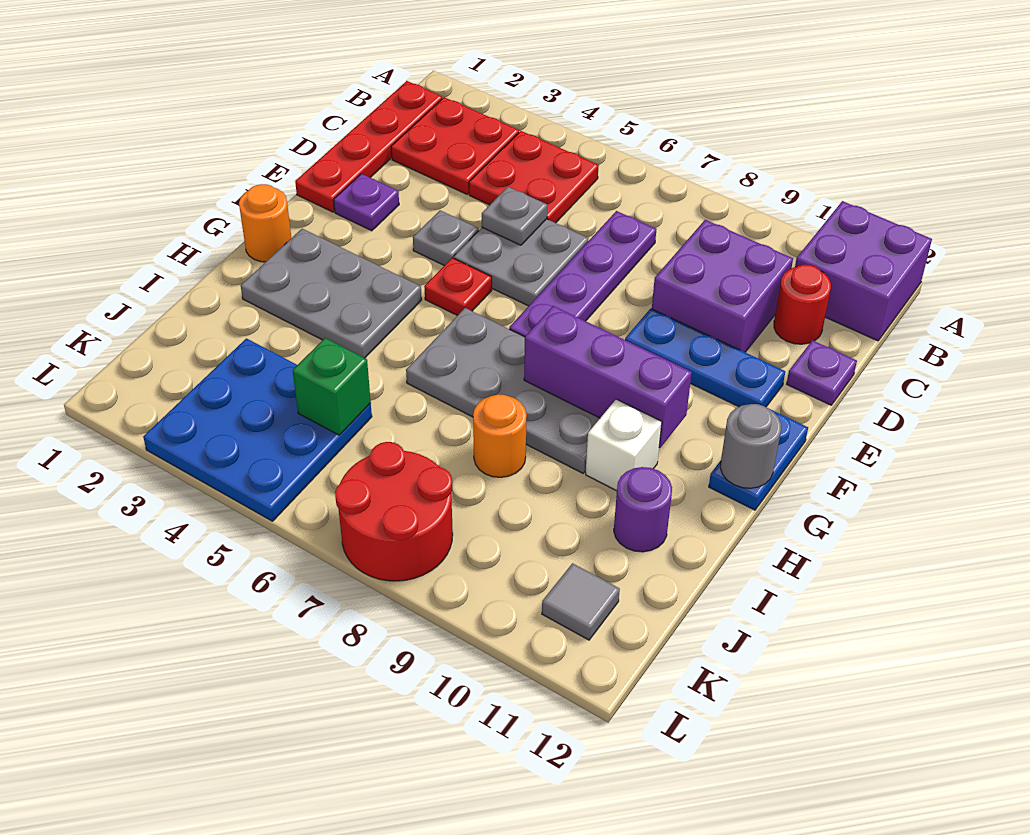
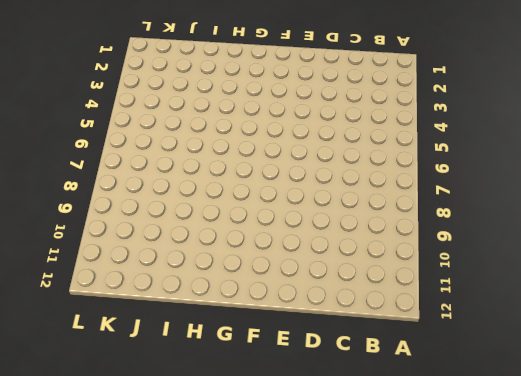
none -> purple brick A11:B12 level 1
none -> red plate B1:E1 level 1
none -> red plate B2:C3 level 1

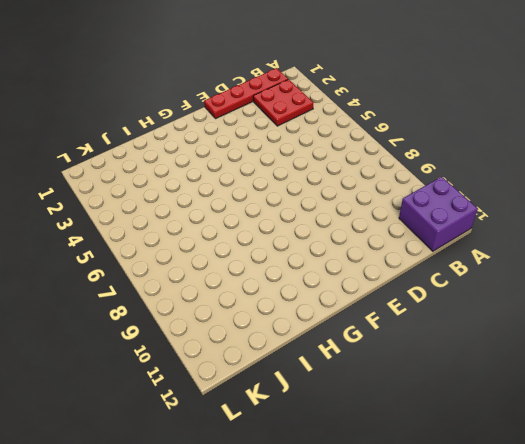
none -> red plate B4:C5 level 1
none -> purple plate C7:F7 level 1
none -> purple brick C9:D10 level 1

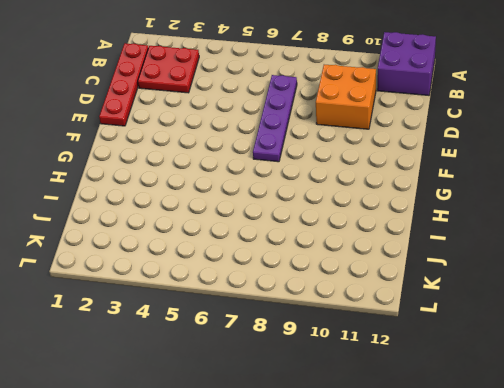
orange brick C9:D10 level 1 -> purple brick C9:D10 level 1
none -> red plate B4:C5 level 1
none -> red round brick C11 level 1
none -> grey plate D5:E6 level 1

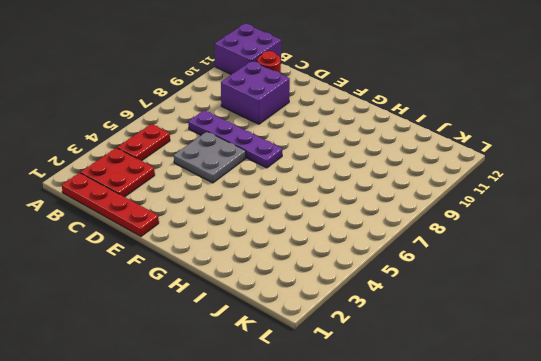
red plate B4:B5 level 1 -> red plate B4:C5 level 1
none -> purple plate D12 level 1
none -> purple plate E2 level 1
none -> grey plate E4 level 1

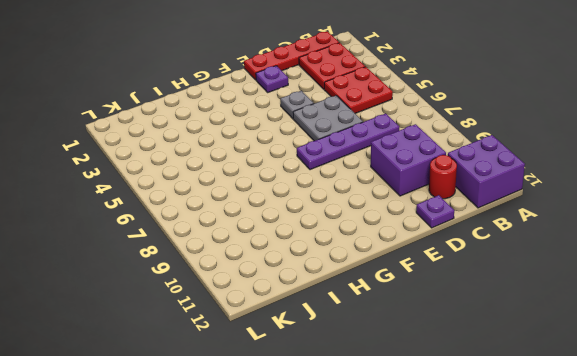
none -> blue plate E9:E11 level 1
none -> red plate F5 level 1
none -> blue plate F12:G12 level 1

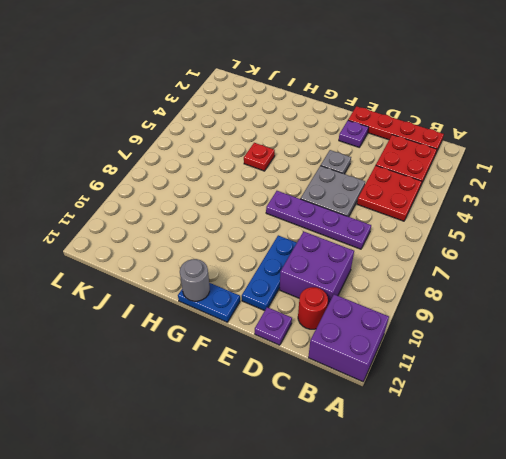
red plate H5 level 1 -> red plate F5 level 1
none -> orange round brick G1 level 1
none -> grey plate G2:H4 level 1
none -> grey plate G6:H9 level 1

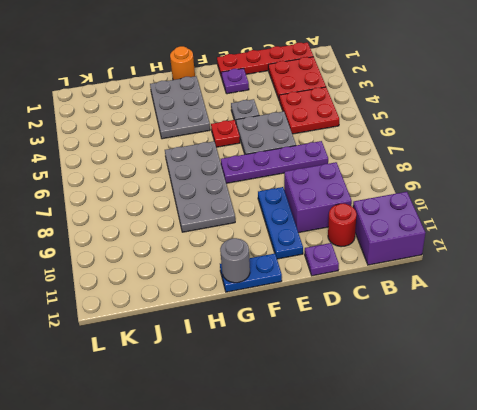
none -> white brick H10 level 1
none -> orange round brick I8 level 1
none -> purple round brick I11 level 1

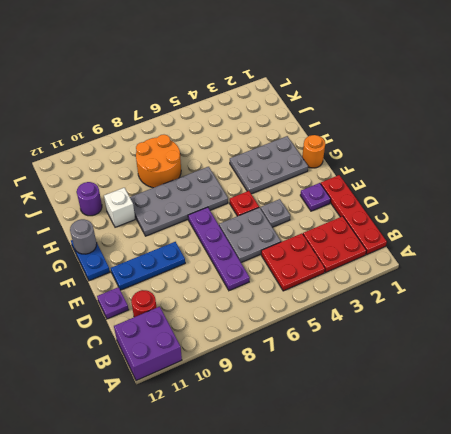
orange round brick I7:J8 level 1 -> orange round brick I8 level 1
none -> purple brick C9:D10 level 1
none -> blue plate J3:L5 level 1
none -> red round brick K7:L8 level 1

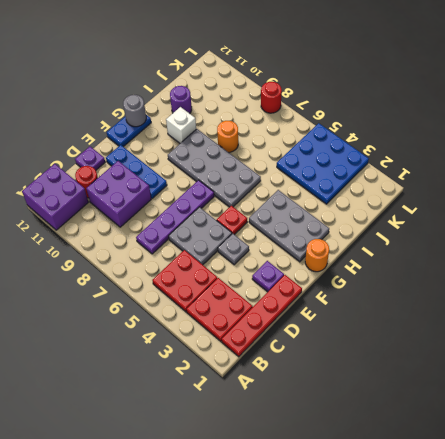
red round brick L8 level 1 -> red round brick K7:L8 level 1
none -> grey tile K11 level 1
none -> grey plate D5 level 2
none -> purple brick G8:G10 level 2

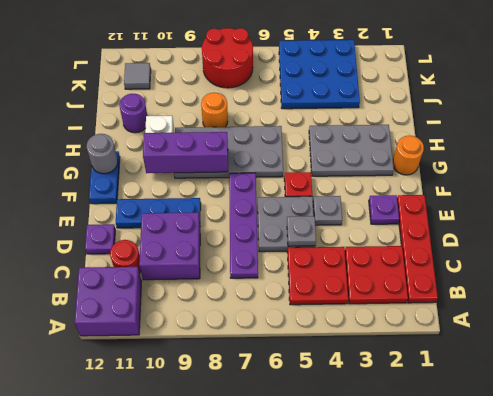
none -> green brick J5 level 2

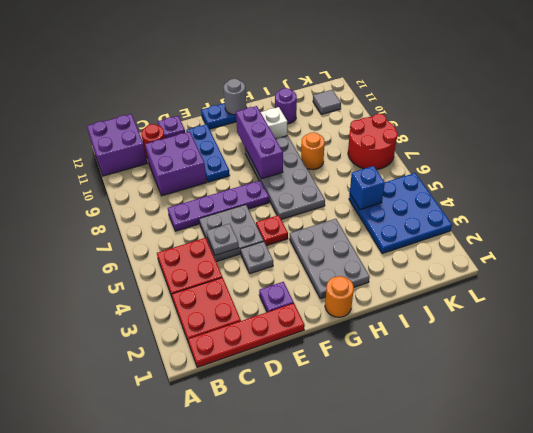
blue brick J5 level 2 -> green brick J5 level 2

